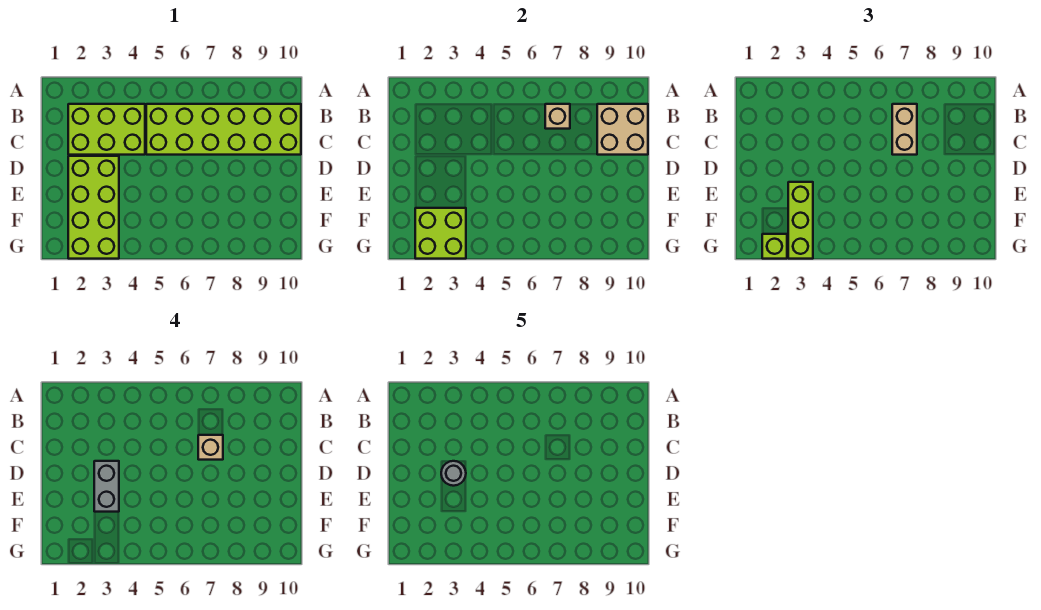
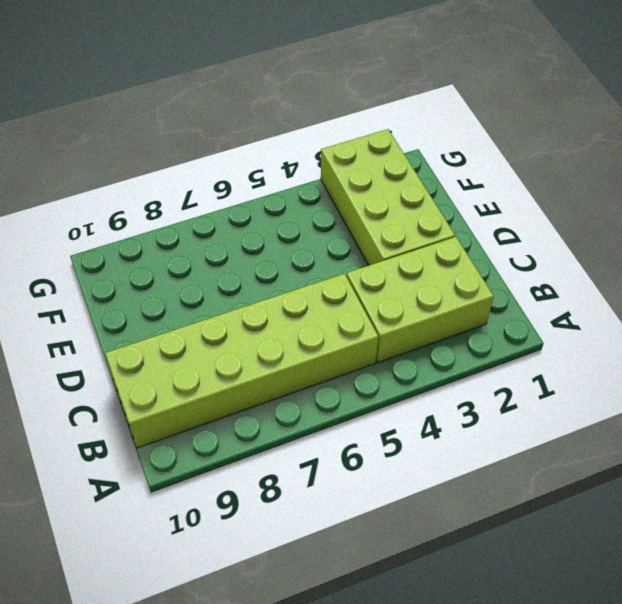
none -> tan brick B7 level 2
none -> tan brick B9:C10 level 2
none -> lime brick F2:G3 level 2

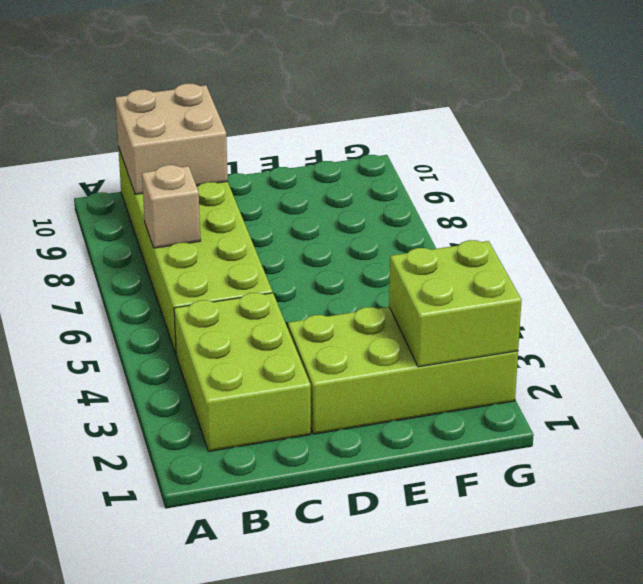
none -> tan brick B7:C7 level 3
none -> lime brick E3:G3 level 3
none -> lime brick G2 level 3

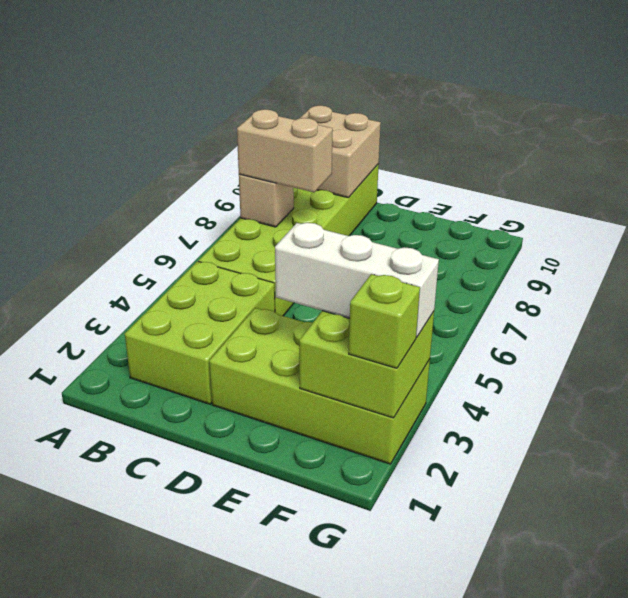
white brick E3:G3 level 3 -> lime brick E3:G3 level 3
none -> tan brick C7 level 4
none -> grey brick D3:E3 level 4
none -> grey round brick D3 level 5

